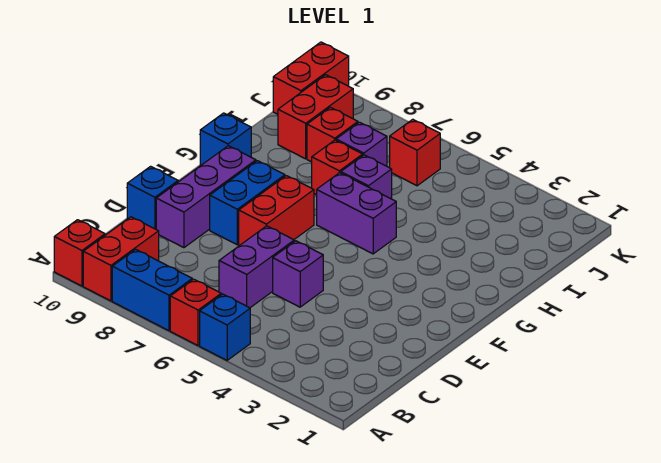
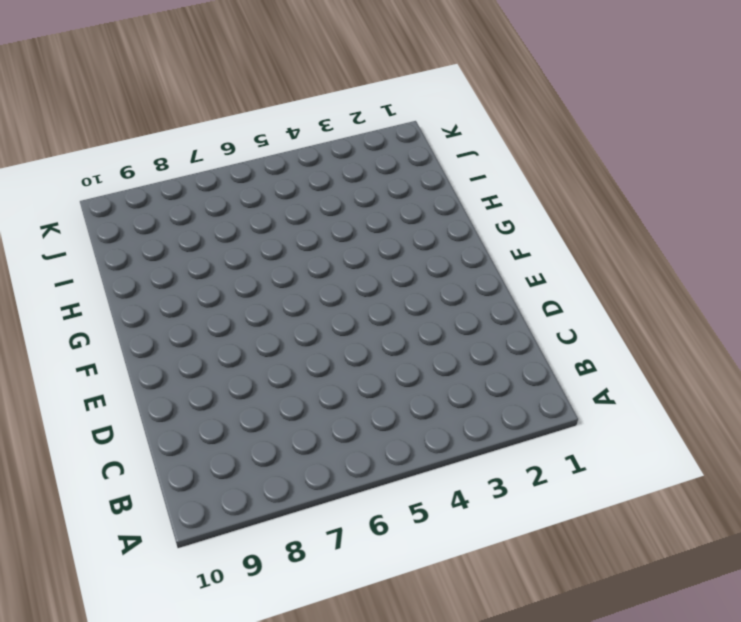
none -> blue brick A5 level 1
none -> red brick A6 level 1
none -> blue brick A7:A8 level 1

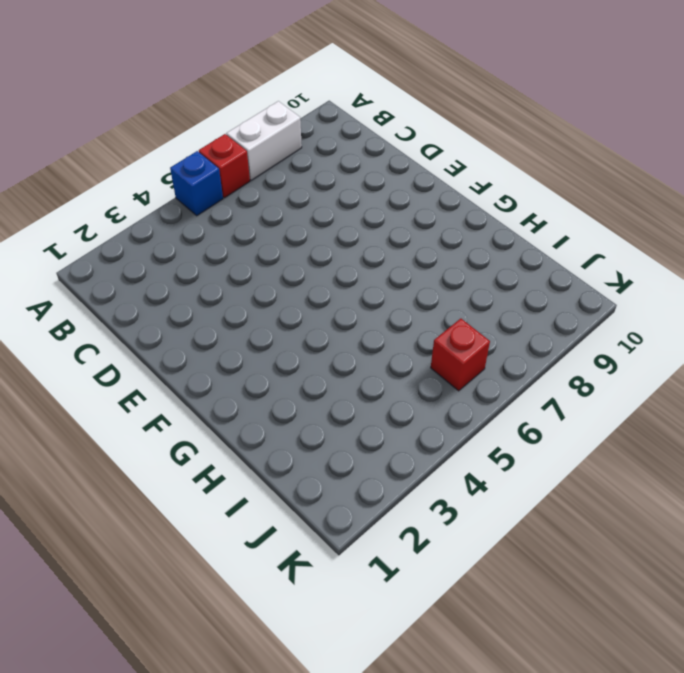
white brick A7:A8 level 1 -> blue brick A7:A8 level 1
none -> red brick A9:B9 level 1
none -> red brick A10 level 1
none -> purple brick C6:D6 level 1

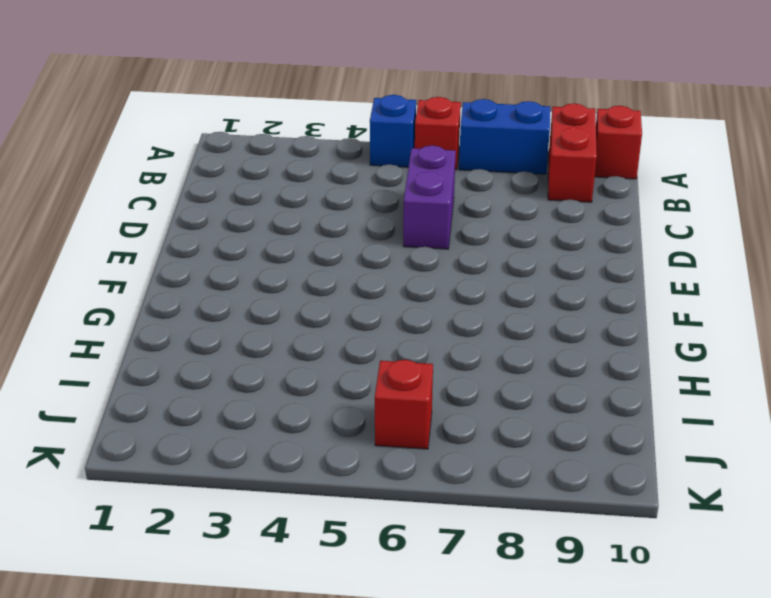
none -> purple brick D5 level 1
none -> purple brick D9:F9 level 1
none -> blue brick D10 level 1

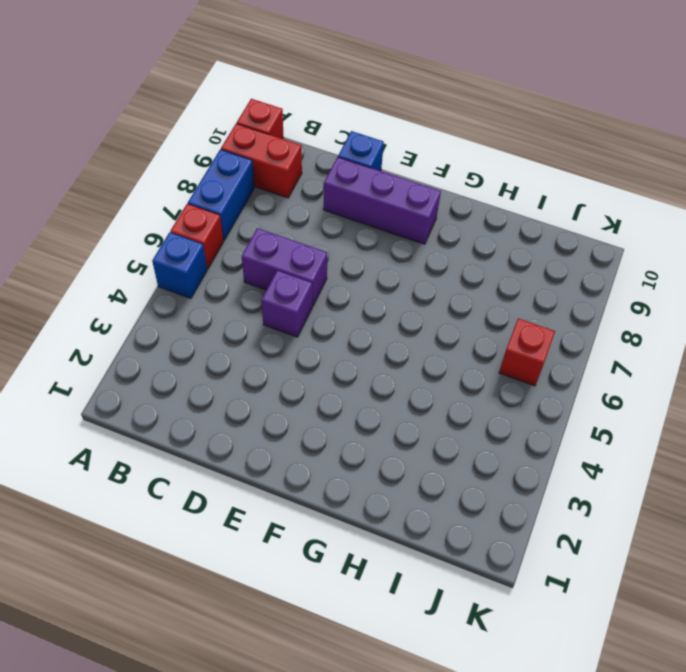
none -> red brick E7:F7 level 1
none -> blue brick E8:F8 level 1
none -> purple brick G5:G6 level 1

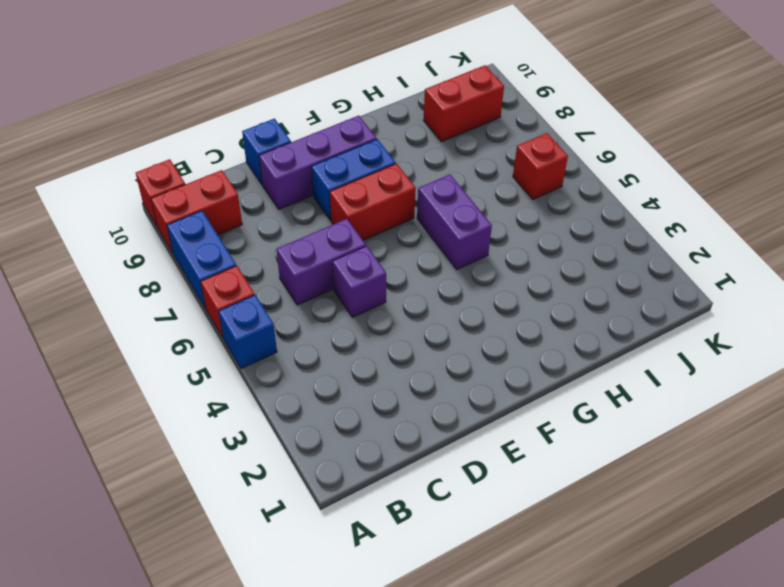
none -> blue brick G10 level 1
none -> purple brick H6 level 1
none -> red brick H7 level 1

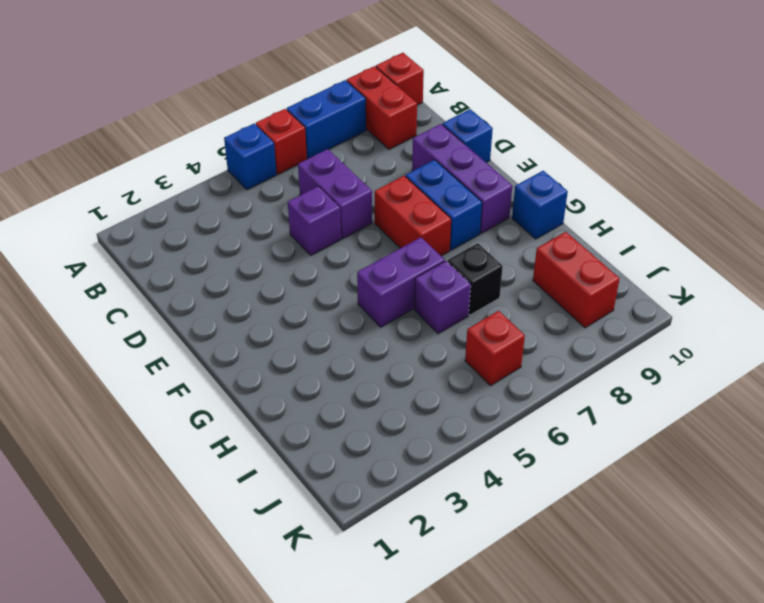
black brick H7 level 1 -> red brick H7 level 1
none -> purple brick I7 level 1
none -> red brick I8 level 1
none -> red brick J10:K10 level 1

